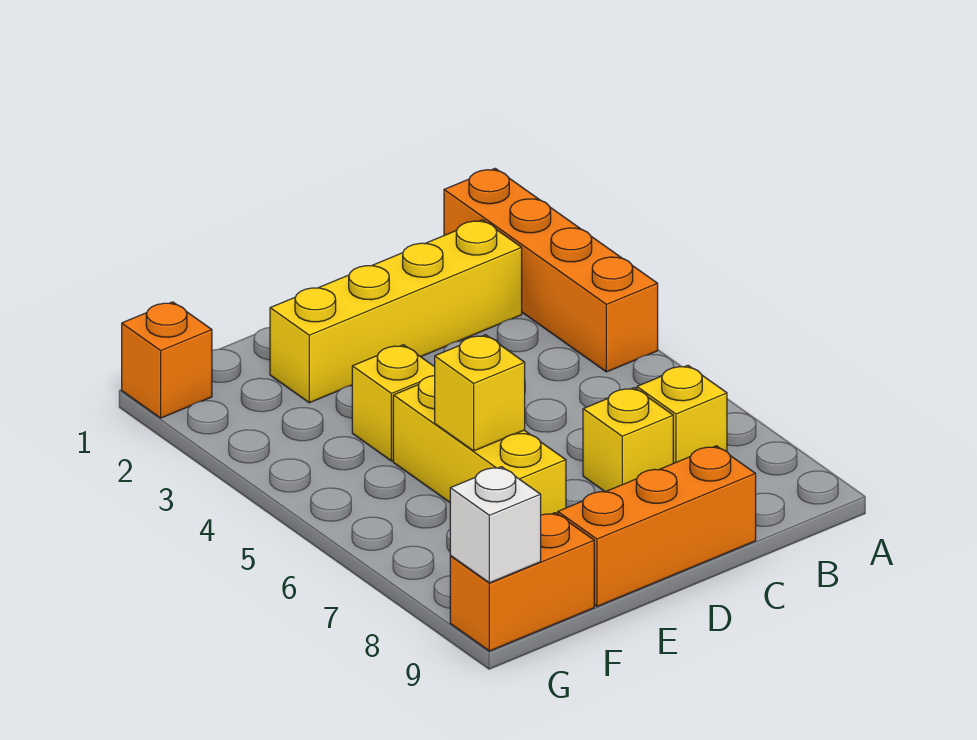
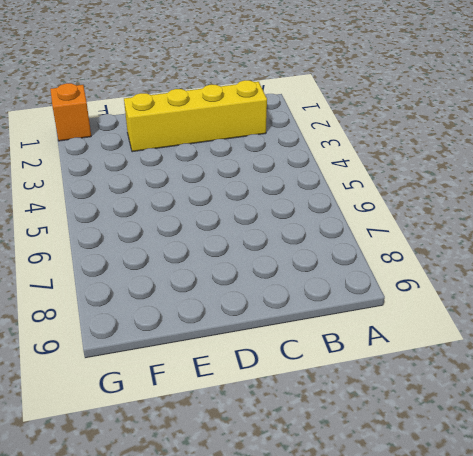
none -> orange brick A1:A4 level 1
none -> yellow brick B7 level 1

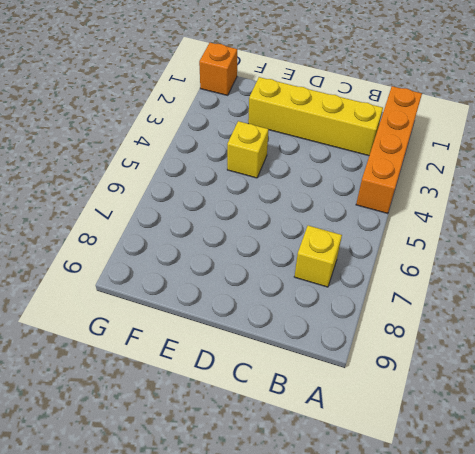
none -> yellow brick C7 level 1
none -> orange brick C9:E9 level 1

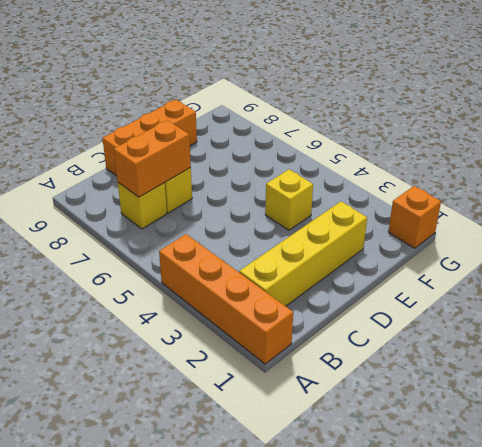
orange brick B7:C7 level 2 -> orange brick F9:G9 level 1
none -> yellow brick E5:E7 level 1
none -> yellow brick E6 level 2

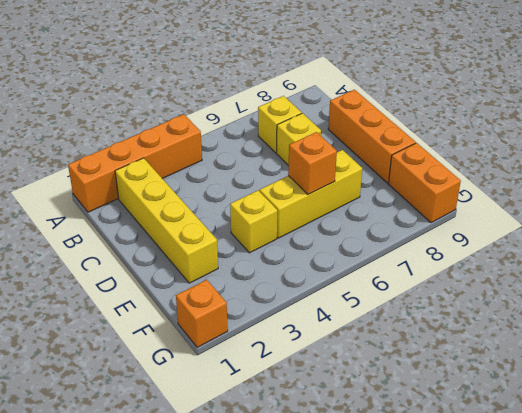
orange brick E6 level 2 -> yellow brick E6 level 2
none -> white brick G9 level 2

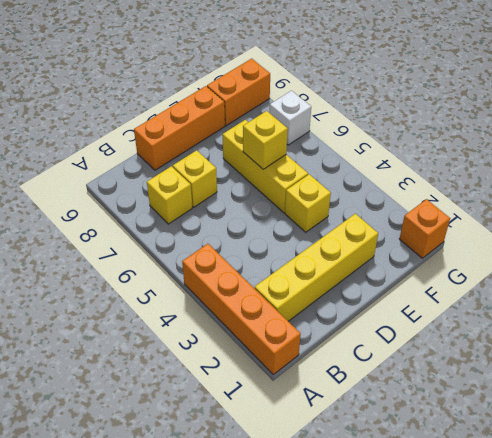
white brick G7 level 1 -> white brick G9 level 2

